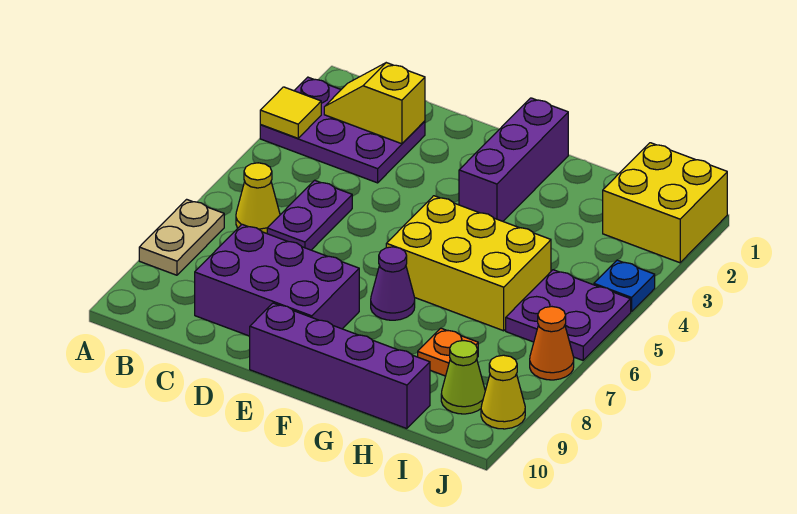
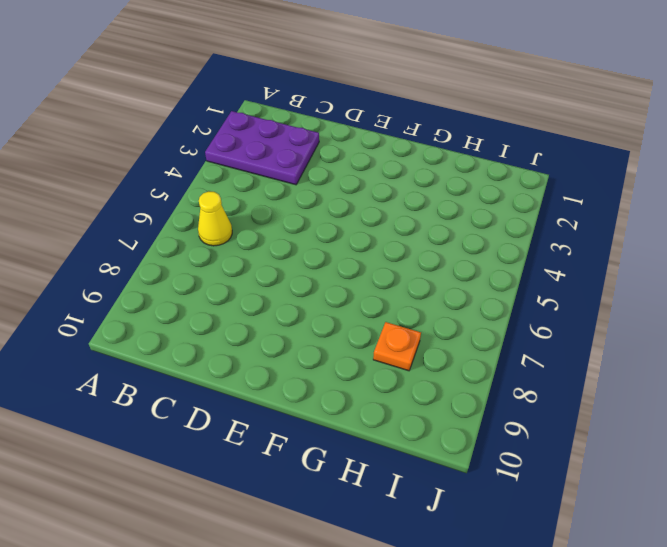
none -> tan plate A7:A8 level 1
none -> purple plate C5:C6 level 1
none -> purple brick C8:E9 level 1

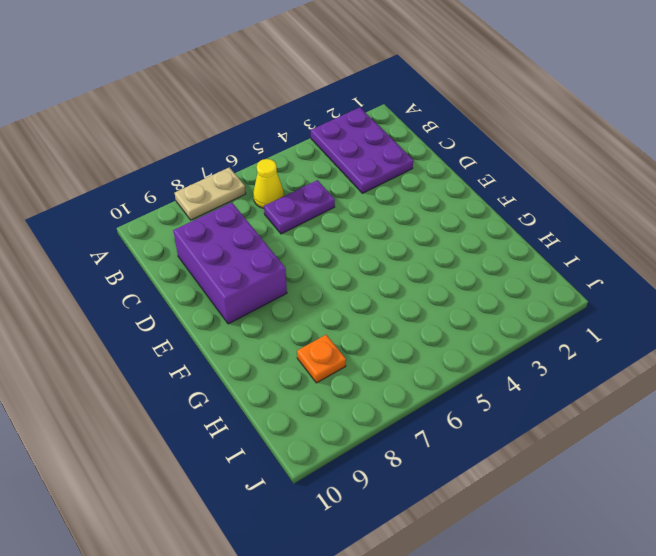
none -> purple brick E10:H10 level 1
none -> purple brick F1:F3 level 1
none -> yellow brick F5:H6 level 1

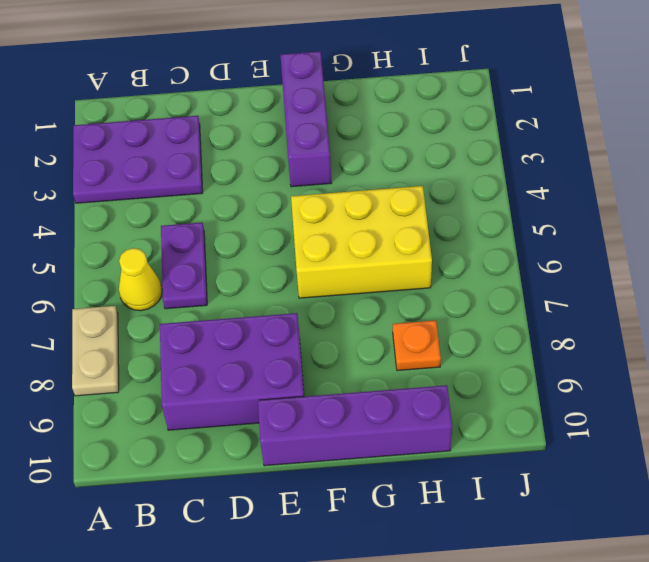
none -> purple cone F7 level 1
none -> yellow brick I1:J2 level 1
none -> purple plate I5:J6 level 1

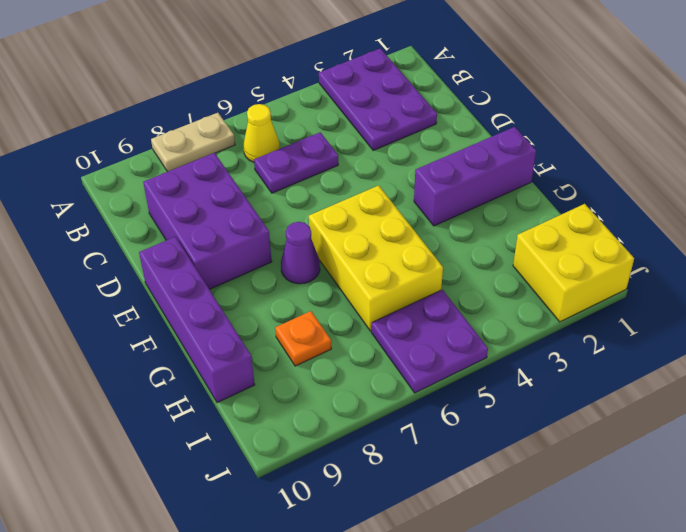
none -> lime cone I9 level 1
none -> blue plate J4 level 1
none -> orange cone J7 level 1

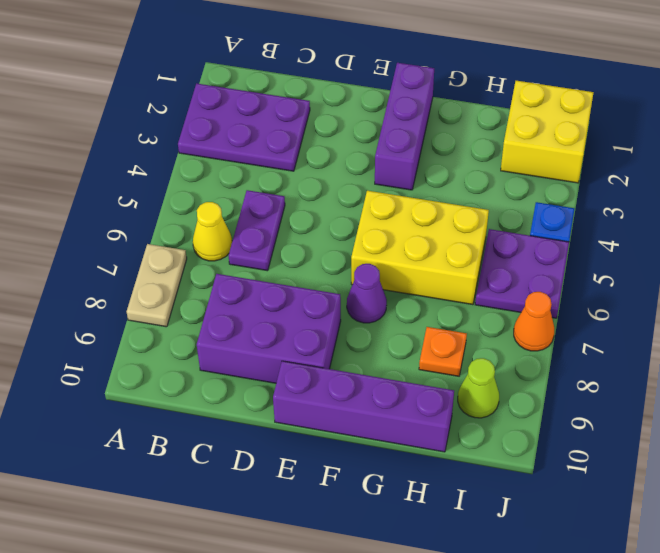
none -> yellow cone J9 level 1
none -> yellow tile A3 level 2
none -> yellow slope B2:C2 level 2 top C

